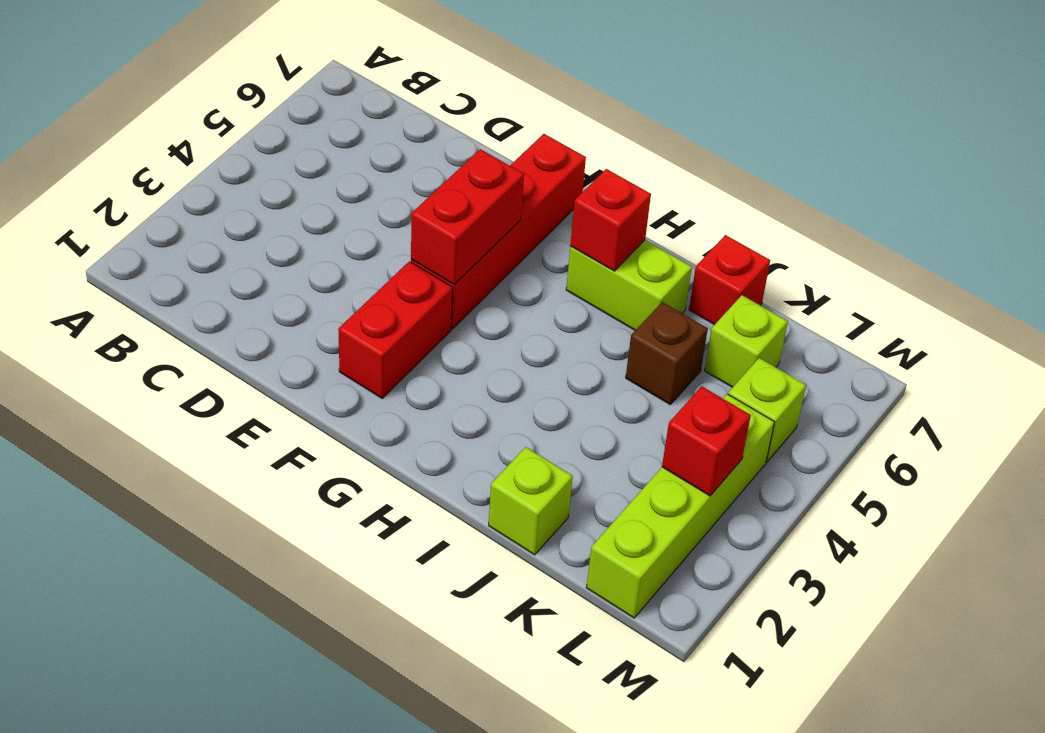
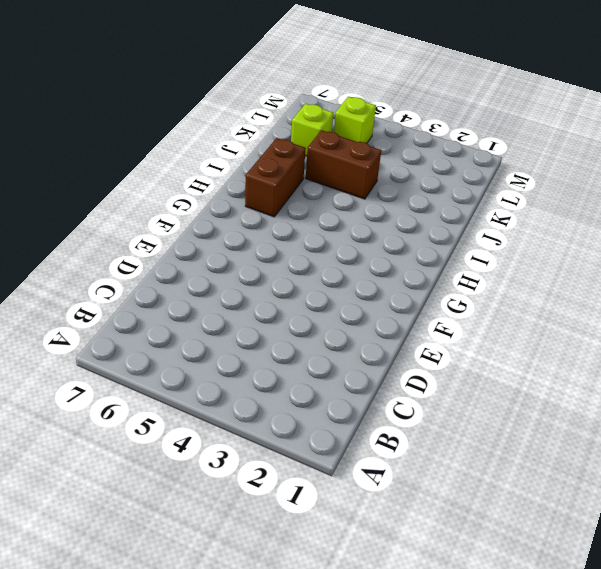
brown brick H6:I6 level 1 -> lime brick H6:I6 level 1
brown brick J4:J5 level 1 -> brown brick J5 level 1
none -> red brick F2:F3 level 1
none -> red brick F4:F7 level 1
none -> lime brick J1 level 1

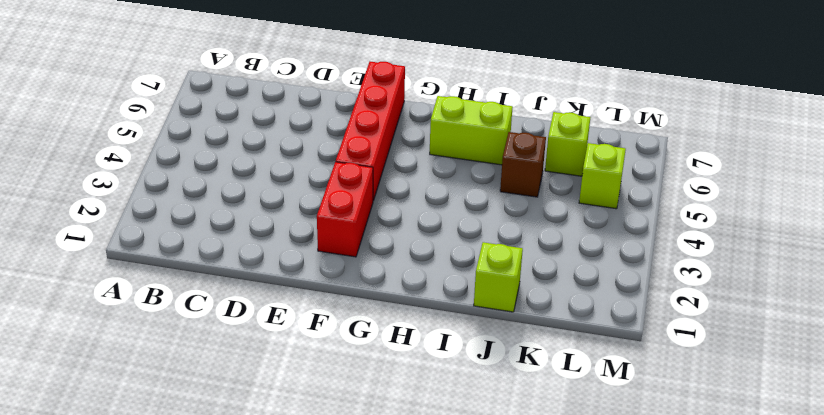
none -> red brick J7 level 1
none -> lime brick L1:L4 level 1
none -> red brick F4:F5 level 2

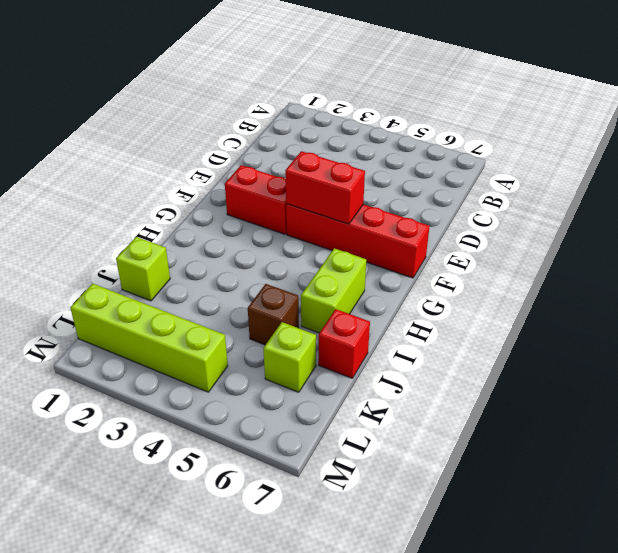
none -> lime brick L5 level 1
none -> red brick H6 level 2
none -> red brick L3 level 2

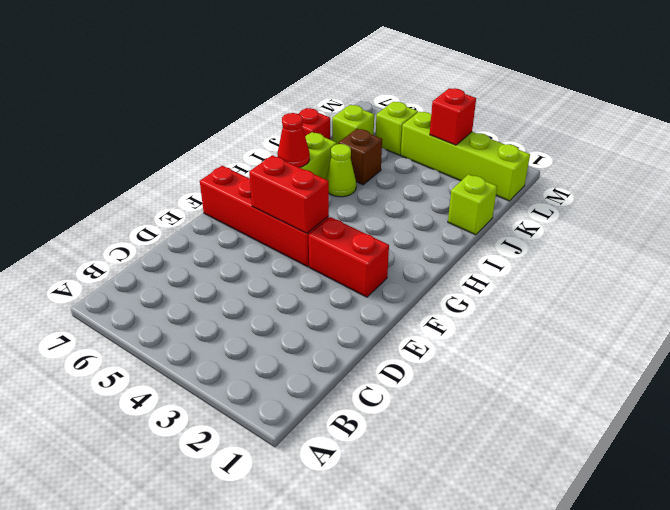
red cone H6 level 2 -> red brick H6 level 2
lime cone I5 level 1 -> none

